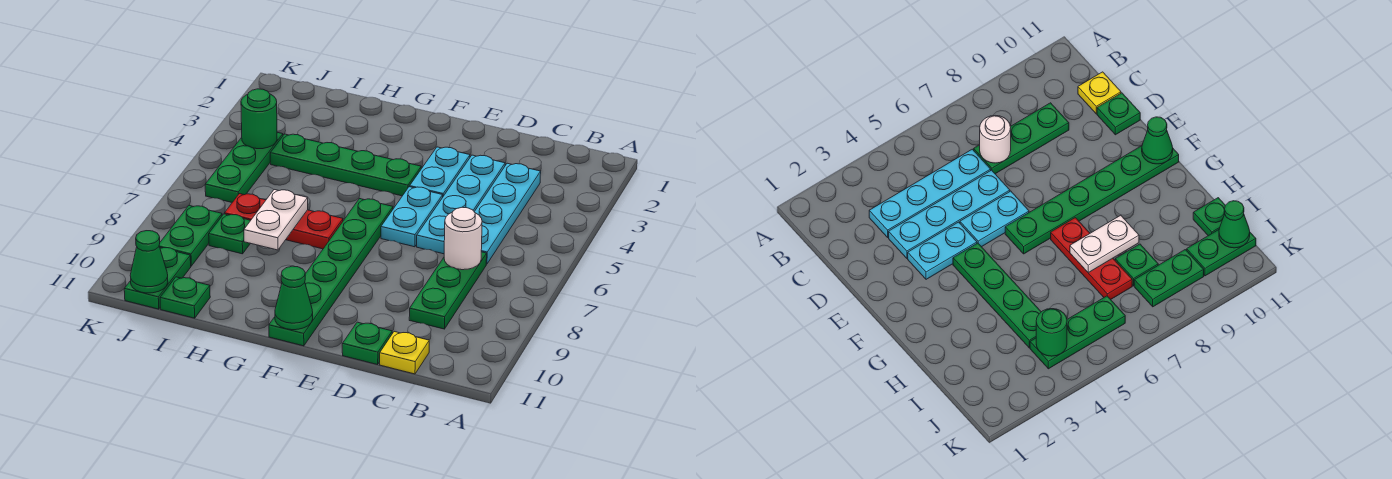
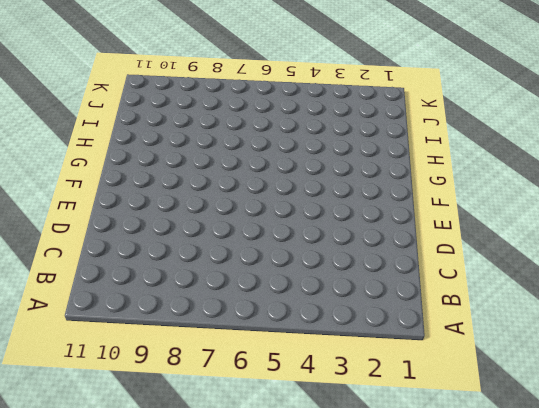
none -> cyan plate C3:C6 level 1
none -> green plate C7:C9 level 1
none -> yellow plate C11 level 1

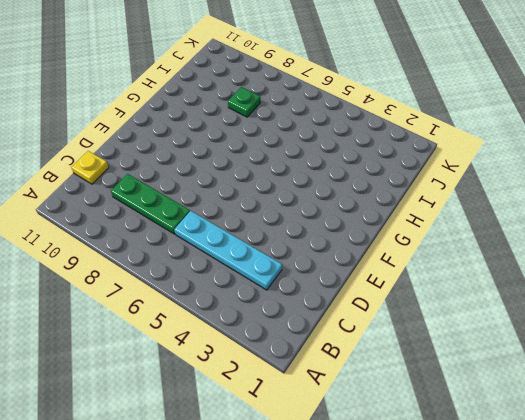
none -> cyan plate D3:D6 level 1
none -> green plate D11 level 1
none -> cyan plate E3:E4 level 1

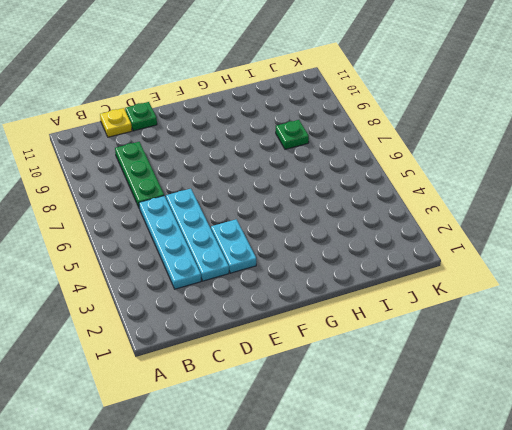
none -> cyan plate E5:E6 level 1
none -> green plate F4:I4 level 1
none -> green plate F6:F11 level 1

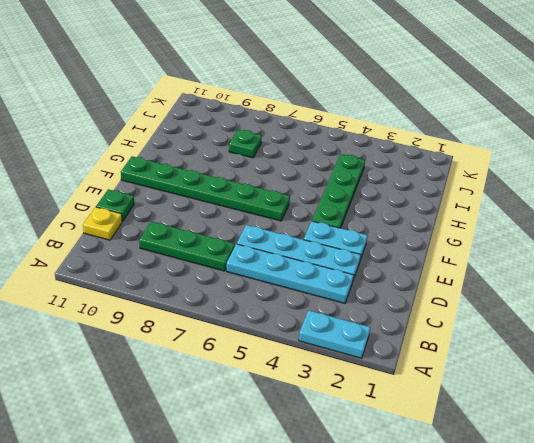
cyan plate A2:A3 level 1 -> cyan plate E5:E6 level 1
none -> red plate G7:I7 level 1
none -> green plate I11 level 1
none -> green plate J4:J6 level 1

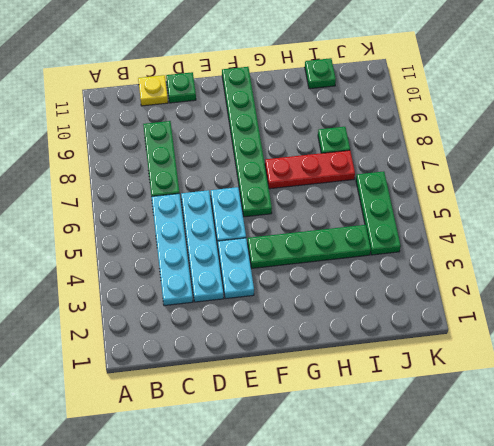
none -> green plate J8:J9 level 1
none -> green plate J10:J11 level 1
none -> white round brick C7 level 2

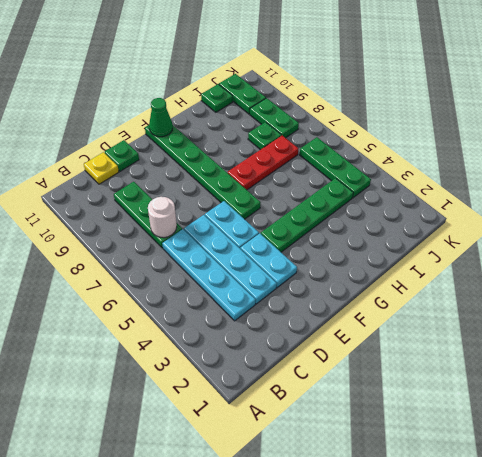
none -> white plate H7:H8 level 2
none -> green round brick J4 level 2
none -> green cone J11 level 2

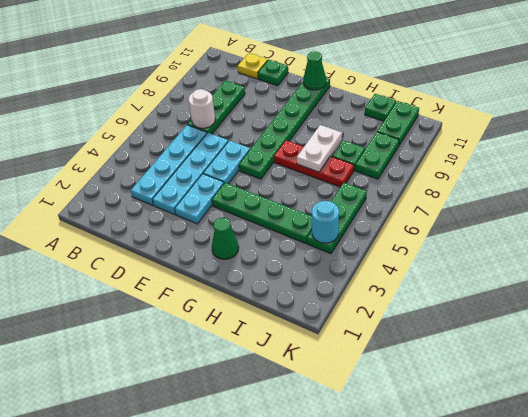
green cone G2 level 1 -> green cone J11 level 2
cyan round brick J4 level 2 -> green round brick J4 level 2

